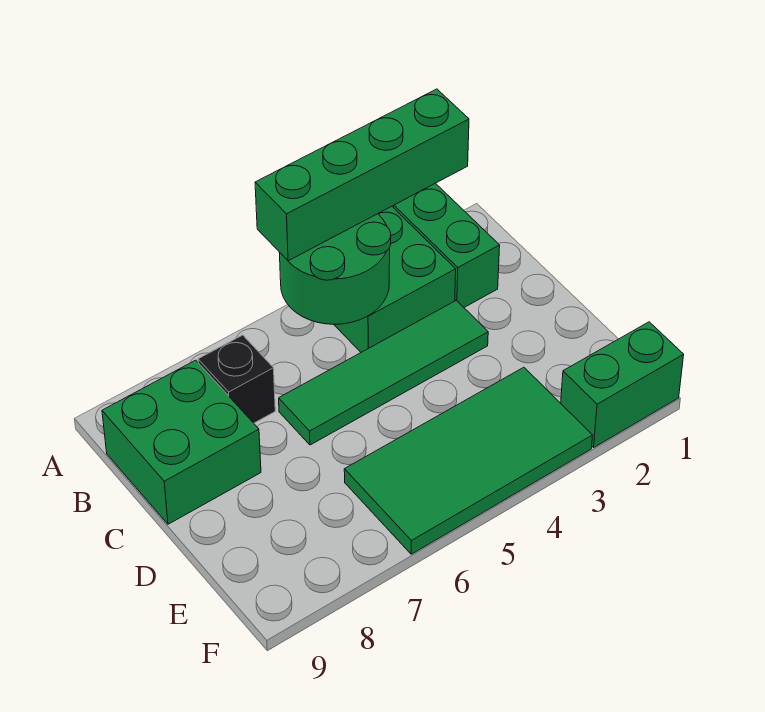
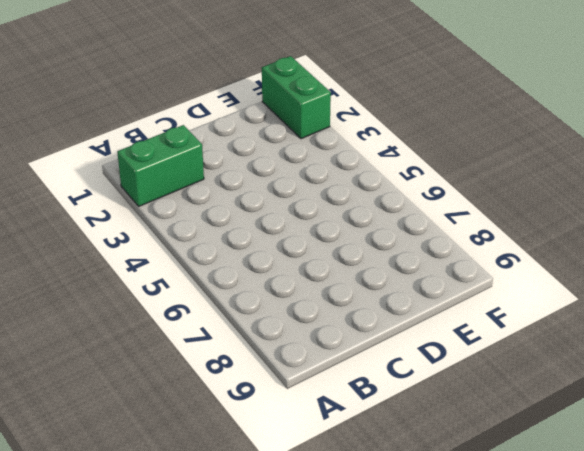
none -> green brick A3:B4 level 1
none -> black brick B7 level 1

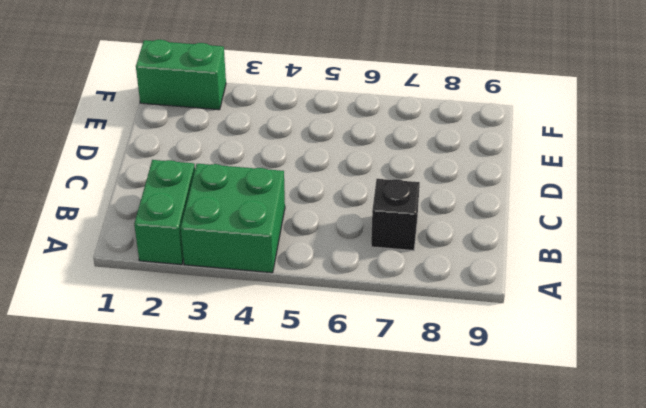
none -> green brick B8:C9 level 1
none -> green tile C3:C6 level 1

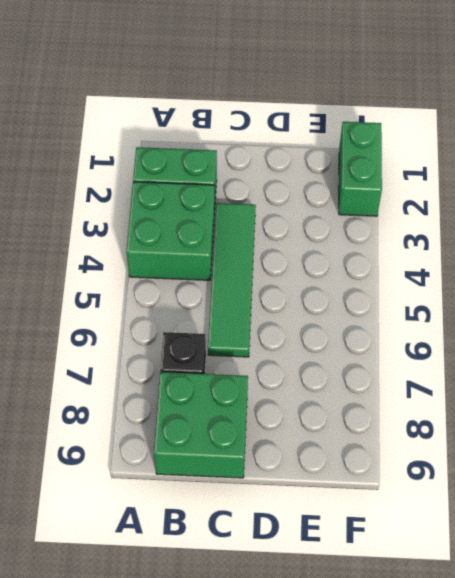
none -> green tile E3:F6 level 1
none -> green round brick A4:B5 level 2

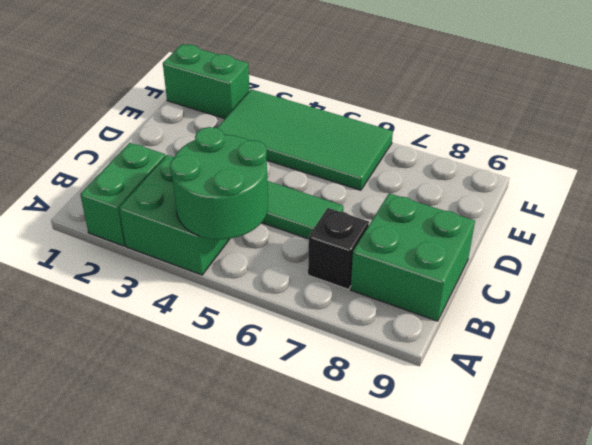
none -> green brick A2:A5 level 3

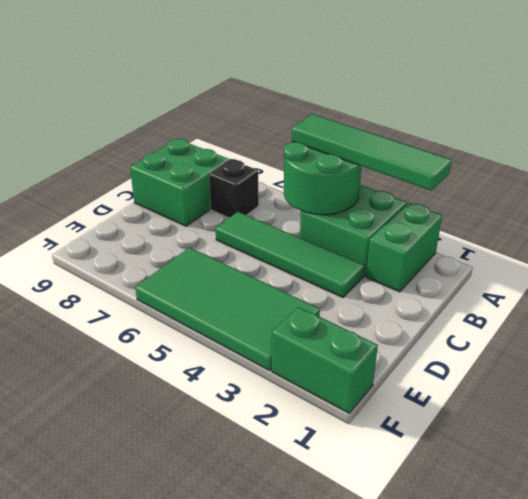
green tile A2:A5 level 3 -> green brick A2:A5 level 3

